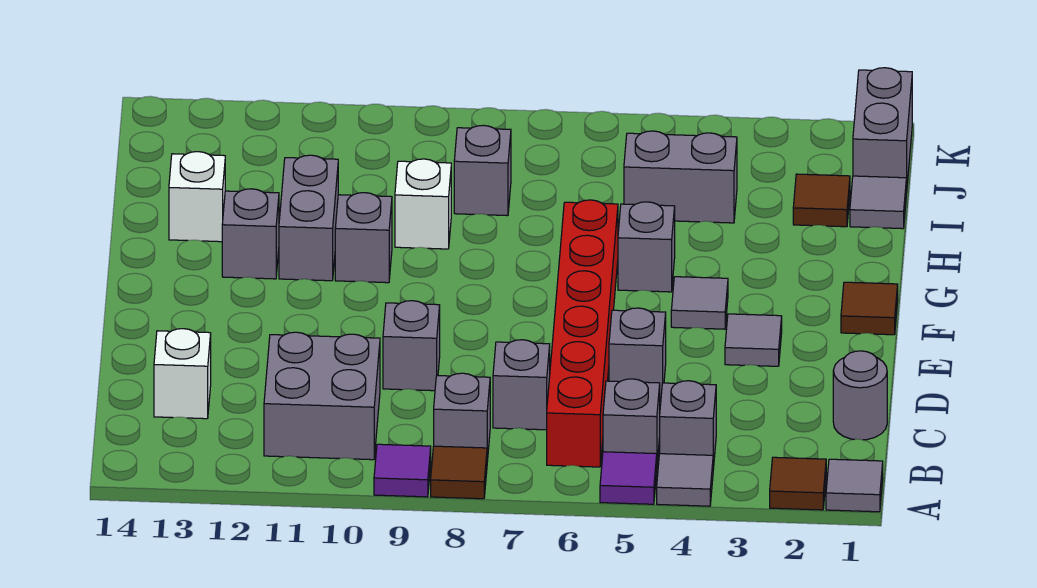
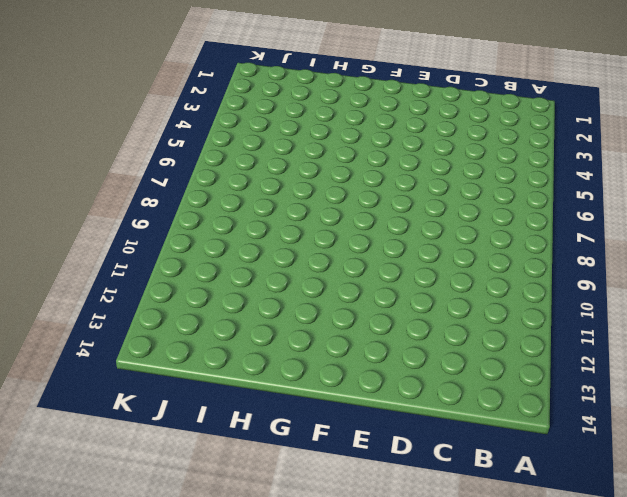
none -> grey tile A1 level 1
none -> brown tile A2 level 1
none -> grey tile A4 level 1
none -> purple tile A5 level 1

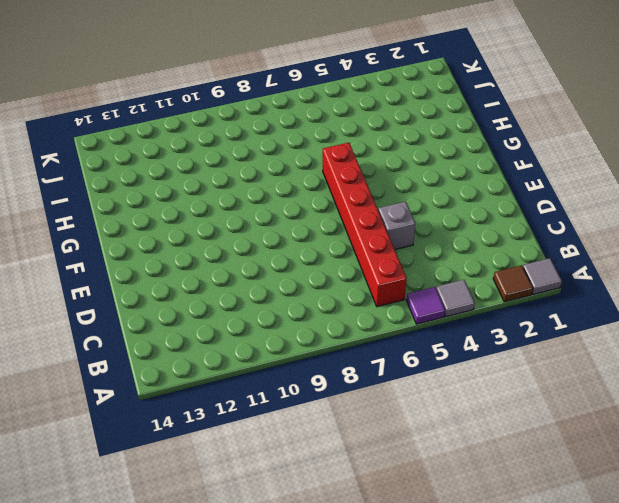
none -> brown tile A8 level 1
none -> purple tile A9 level 1
none -> grey brick B4 level 1
none -> grey brick B5 level 1

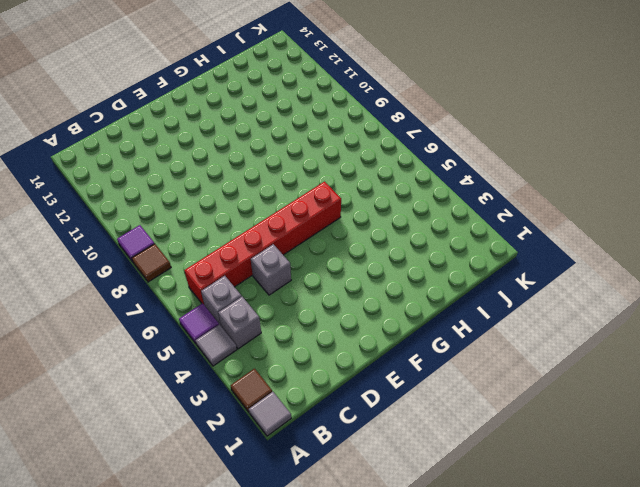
none -> grey brick B8 level 1
none -> grey brick B10:C11 level 1
none -> grey round brick C1 level 1
none -> grey brick C7 level 1

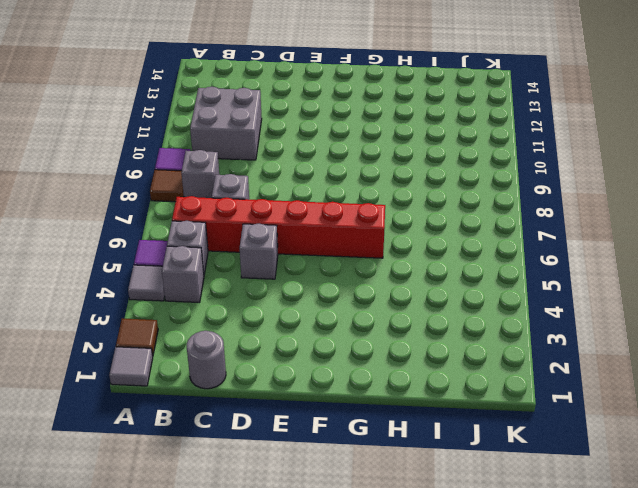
none -> white brick C13 level 1
none -> grey brick D9 level 1
none -> grey tile E3 level 1
none -> brown tile F1 level 1

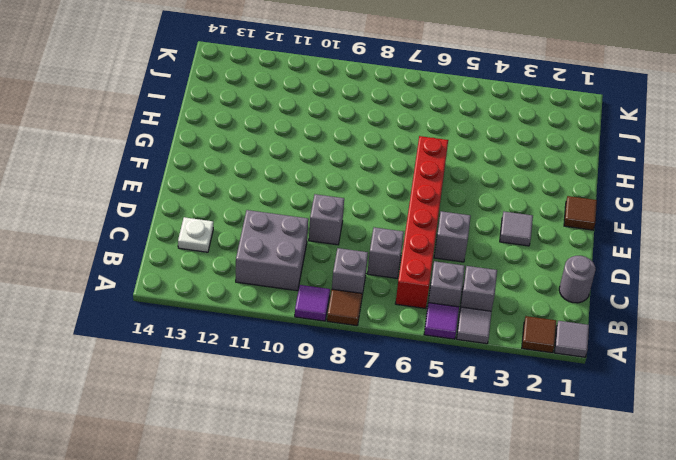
white plate C13 level 1 -> white brick C13 level 1
none -> grey tile F4 level 1
none -> grey brick G5 level 1
none -> grey brick G10 level 1
none -> grey brick G11:H11 level 1

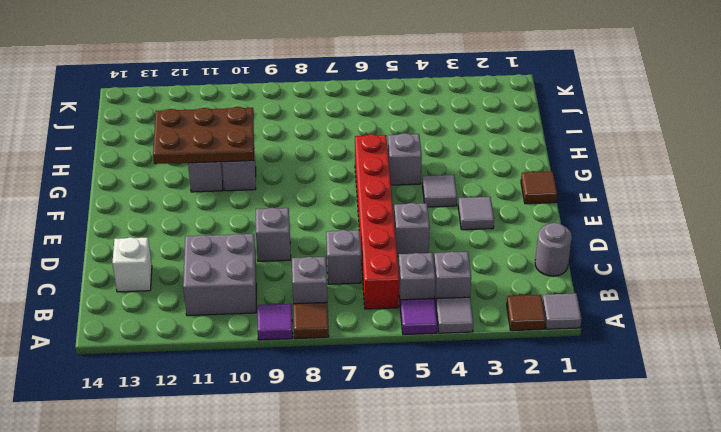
brown plate G10:H12 level 2 -> none
none -> grey brick G12 level 1
none -> white brick H9 level 1
none -> white brick H13 level 1
none -> grey tile I1 level 1

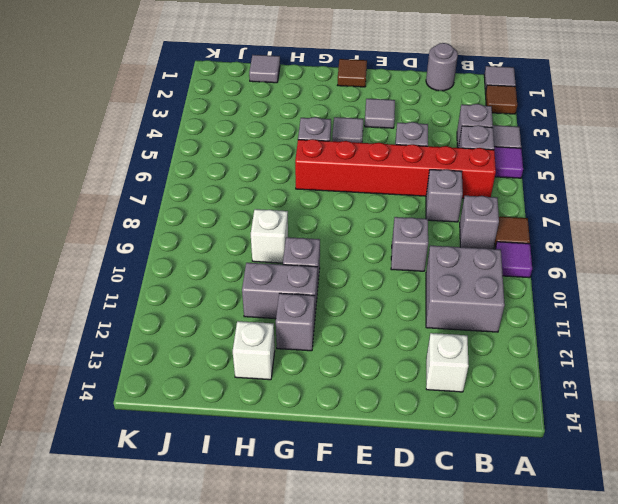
none -> brown tile I2 level 1
none -> grey brick I4:I5 level 1
none -> grey brick I8 level 1
none -> grey brick J1:K1 level 1

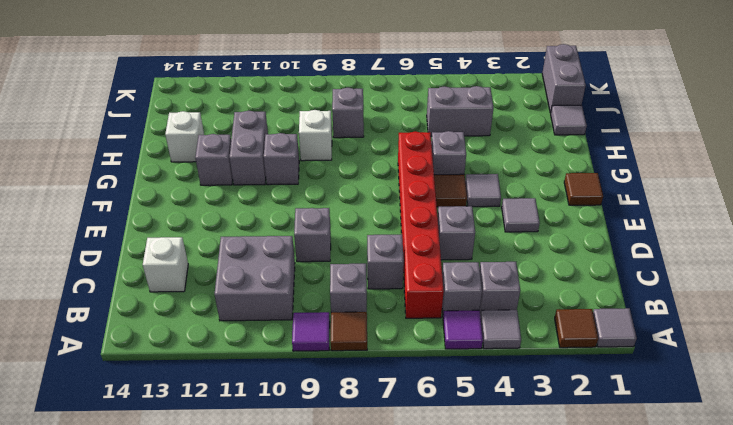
brown tile F5 level 1 -> brown tile I2 level 1
none -> grey round brick C1 level 1

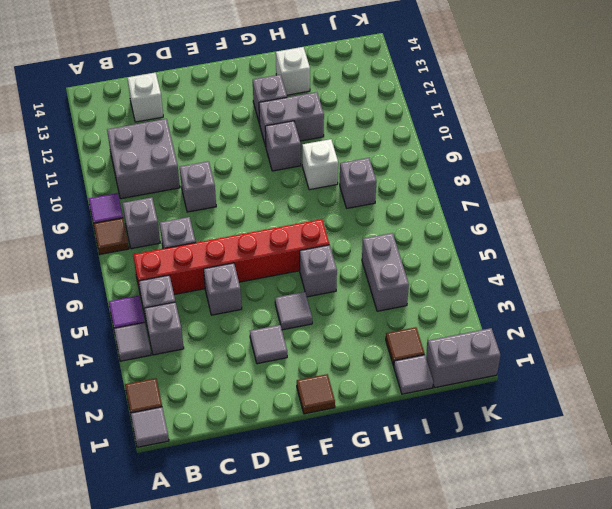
none -> grey round brick C1 level 1

